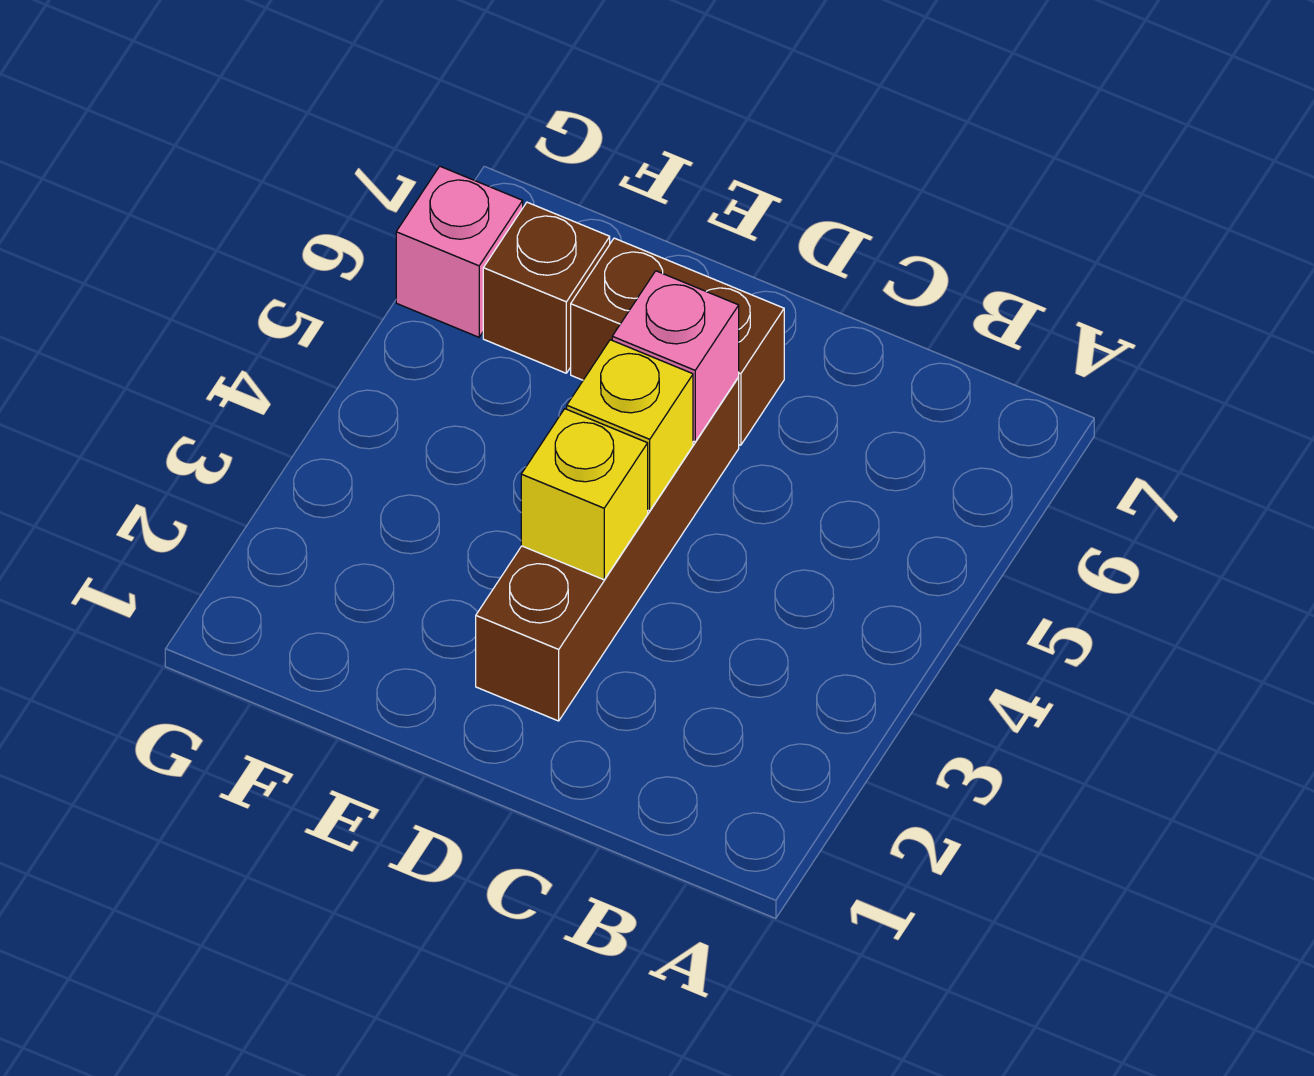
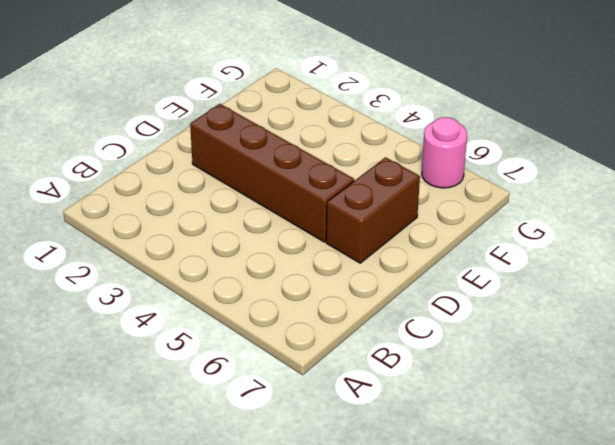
pink round brick G6 level 1 -> pink brick G6 level 1
none -> brown brick F6 level 1
none -> yellow brick D3 level 2

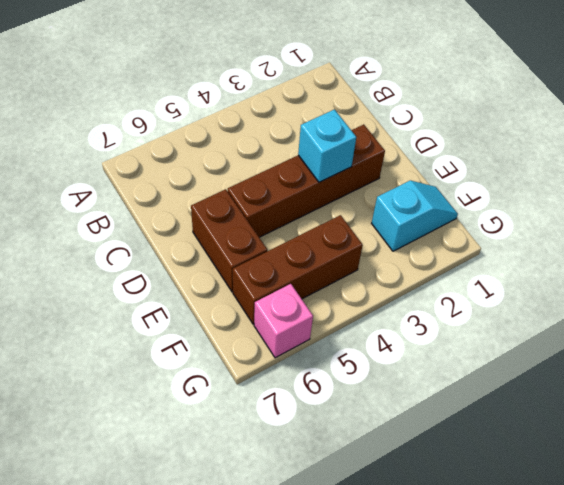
cyan brick D3 level 2 -> yellow brick D3 level 2
cyan slope F1:F2 level 1 top 2 -> none
brown brick F4:F6 level 1 -> brown brick F6 level 1
none -> yellow brick D4 level 2
none -> pink brick D5 level 2

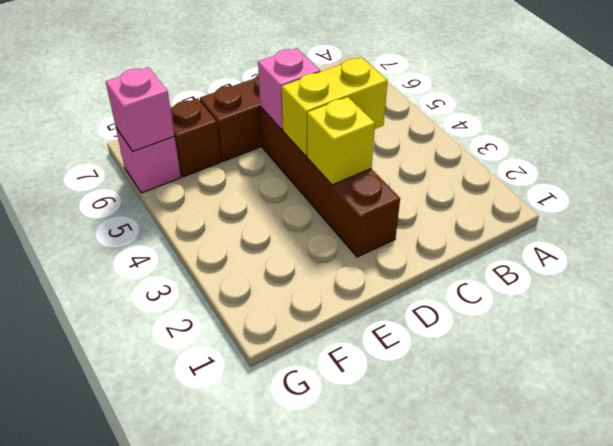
yellow brick C4:D4 level 2 -> yellow brick D4 level 2
pink brick G6 level 2 -> none

